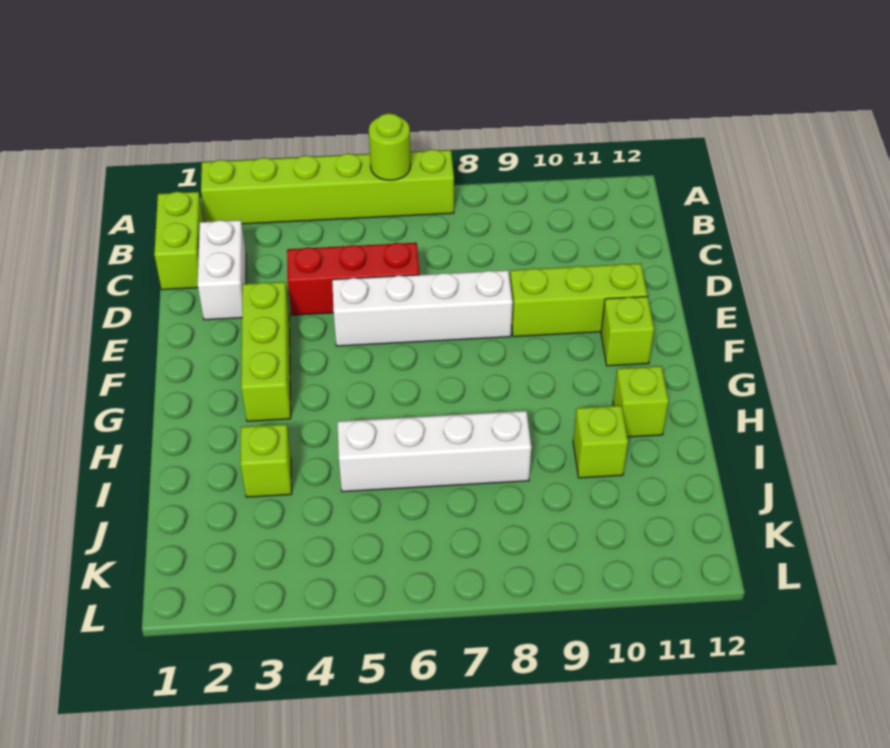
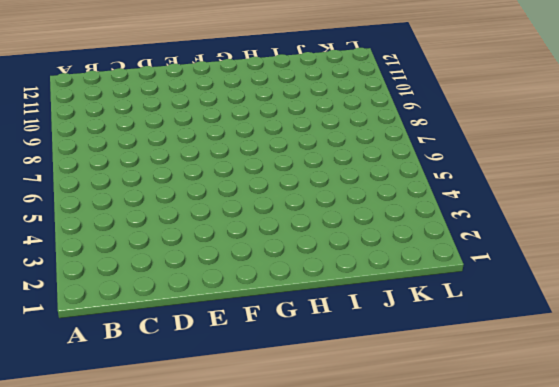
none -> lime brick A2:A7 level 1
none -> lime brick B1:C1 level 1
none -> white brick C2:D2 level 1

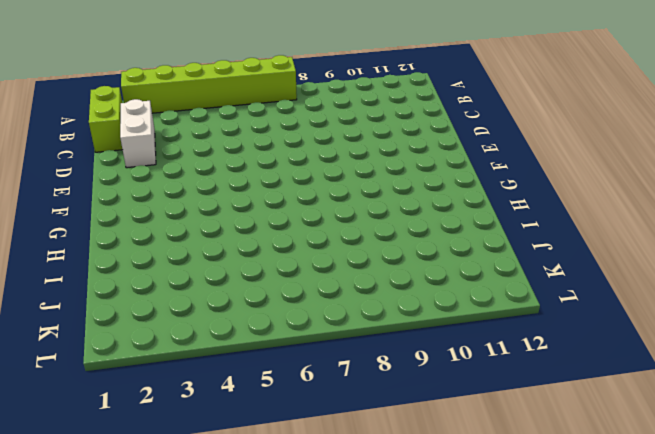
none -> red brick D4:D6 level 1
none -> lime brick E3:G3 level 1
none -> white brick E5:E8 level 1

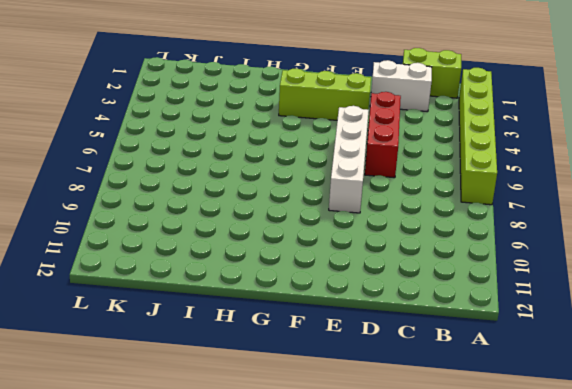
none -> lime brick E9:E11 level 1
none -> lime brick F11 level 1
none -> lime brick H11 level 1

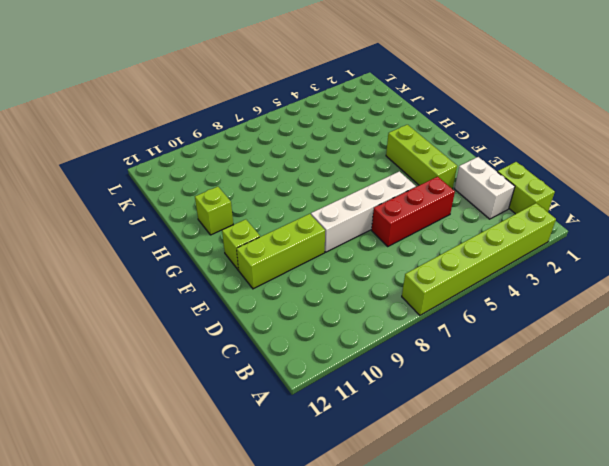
none -> lime brick I3 level 1
none -> white brick I5:I8 level 1
none -> lime brick I10 level 1

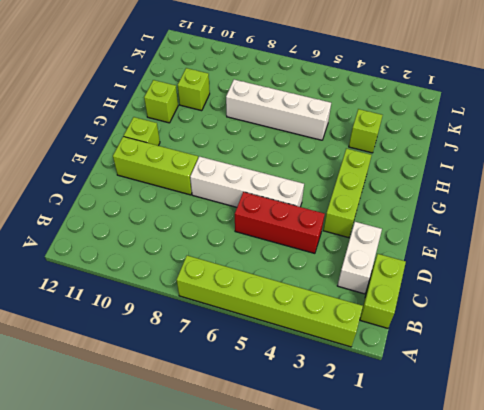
none -> lime round brick A6 level 2

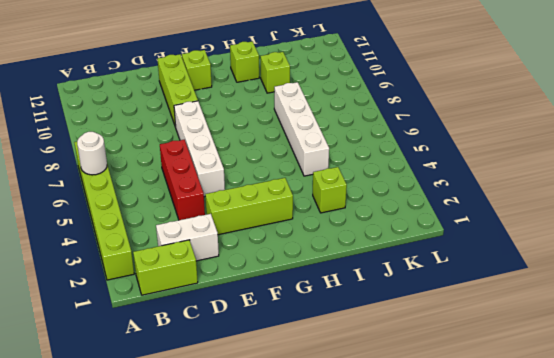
white round brick A6 level 2 -> lime round brick A6 level 2

